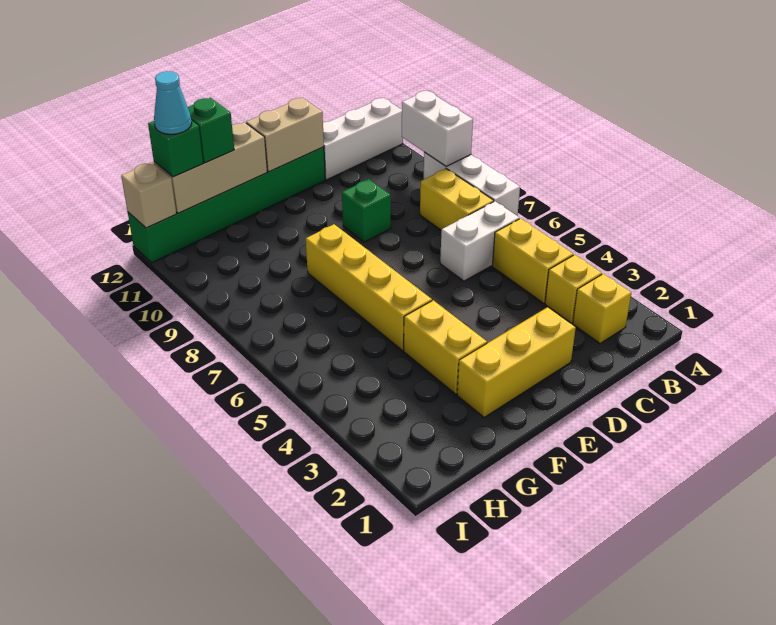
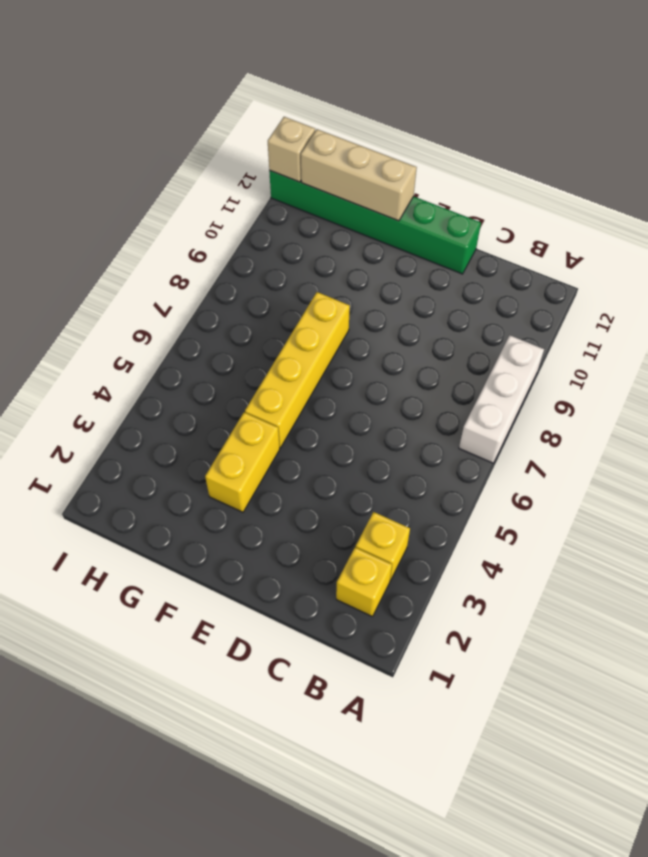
none -> white brick A12:C12 level 1
none -> yellow brick B4:B5 level 1
none -> white brick B6:C6 level 1

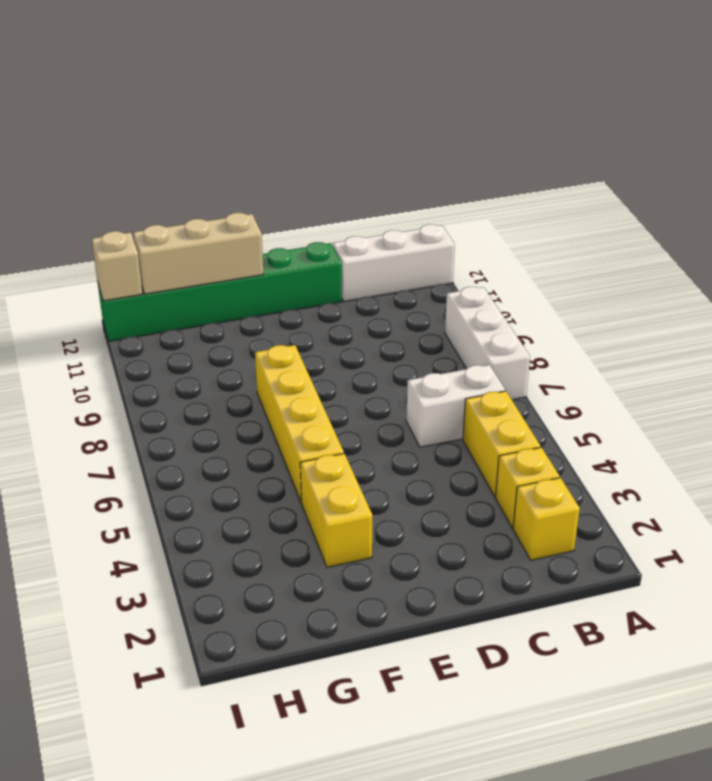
none -> yellow brick B7:B8 level 1
none -> yellow brick D2:F2 level 1
none -> green brick D9 level 1

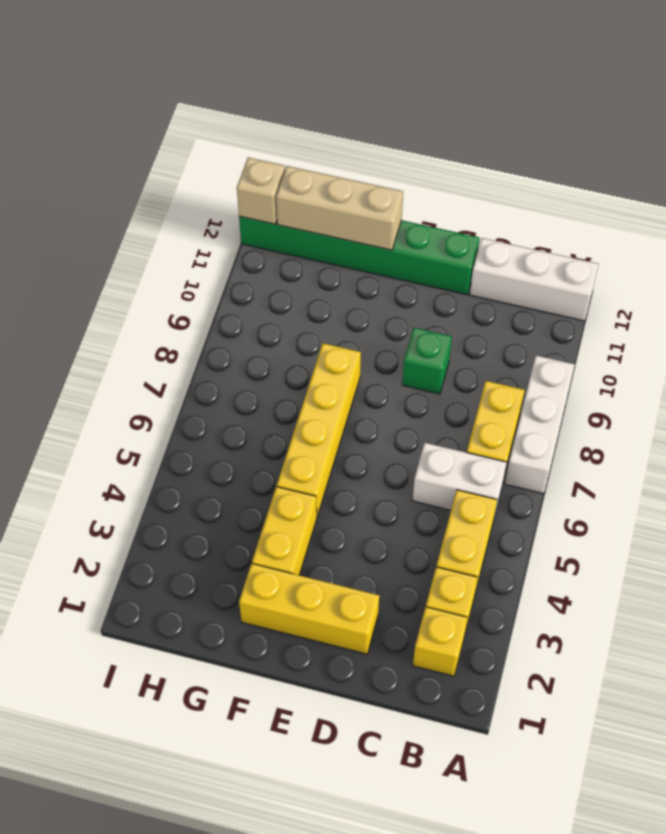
none -> white brick A9:A10 level 2
none -> tan brick D12:E12 level 2
none -> green brick G12 level 3

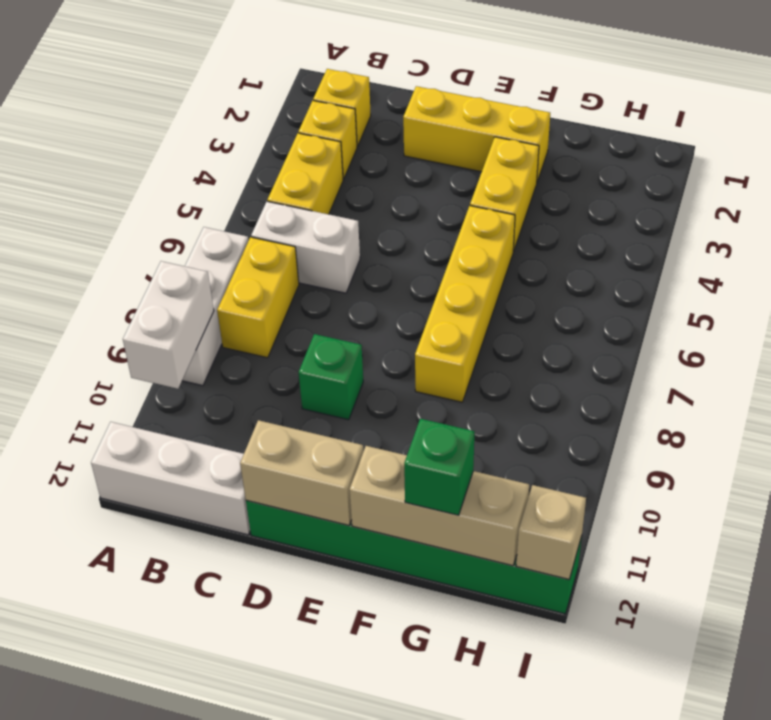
none -> green brick H12 level 3
none -> cyan cone H12 level 4

